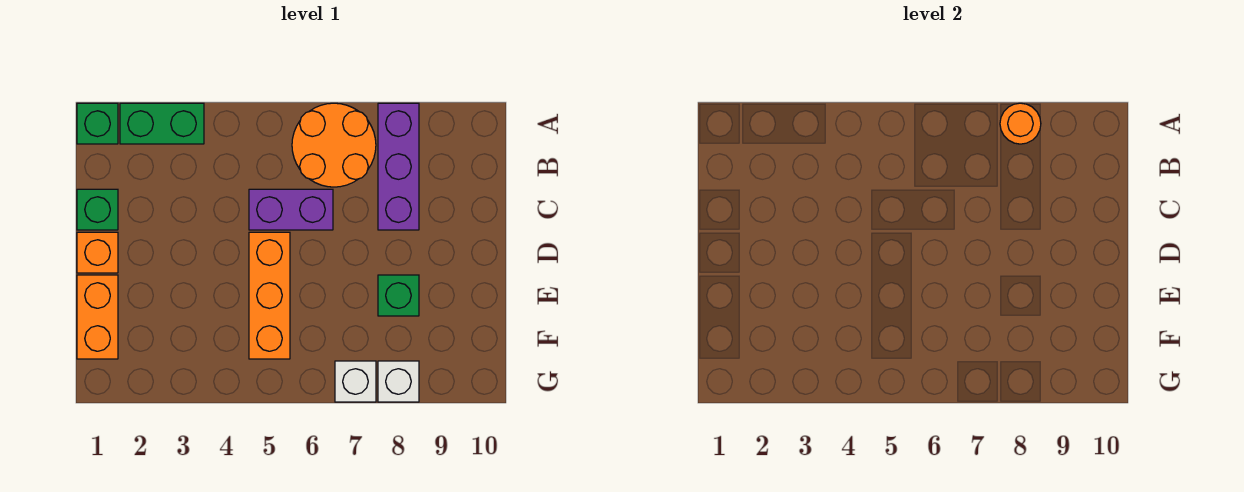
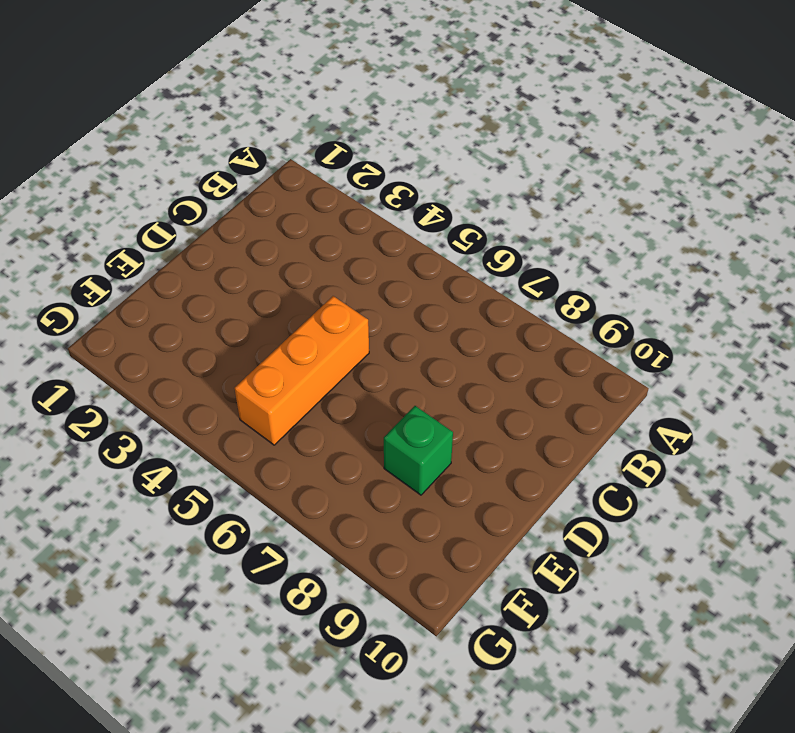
none -> green brick A1 level 1
none -> green brick A2:A3 level 1
none -> orange round brick A6:B7 level 1

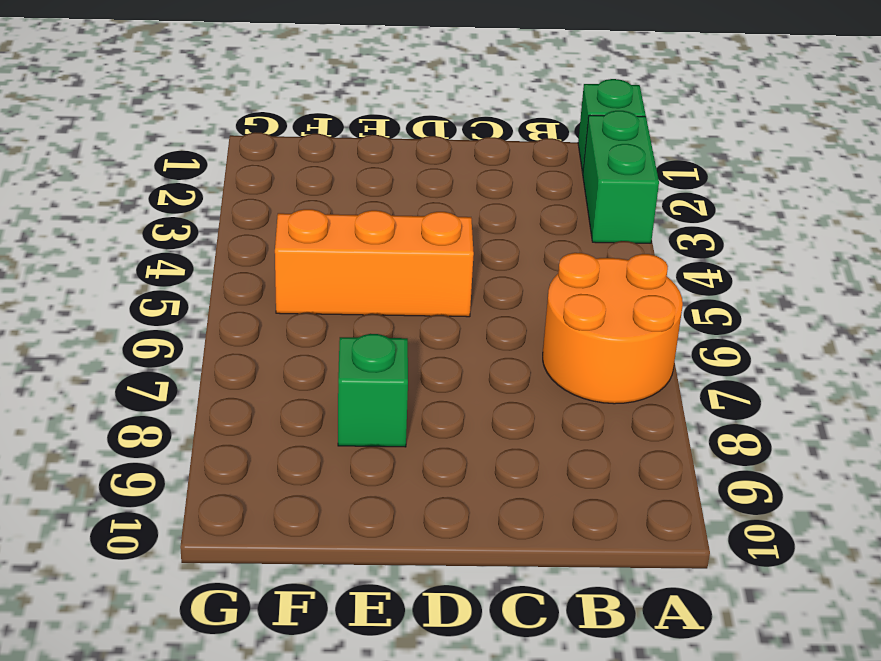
none -> purple brick A8:C8 level 1
none -> green brick C1 level 1
none -> purple brick C5:C6 level 1

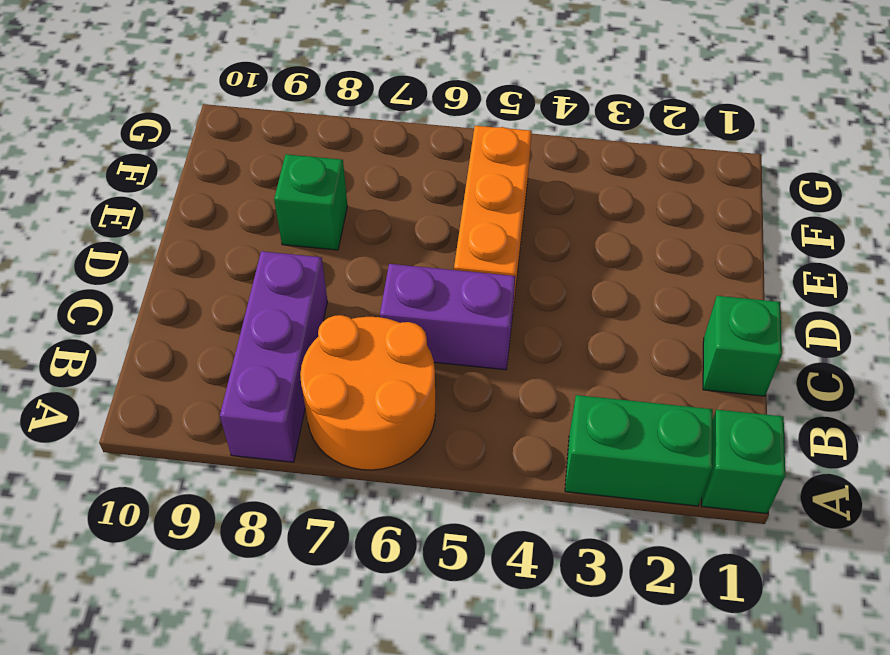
none -> orange brick D1 level 1
none -> orange brick E1:F1 level 1
none -> white brick G7 level 1

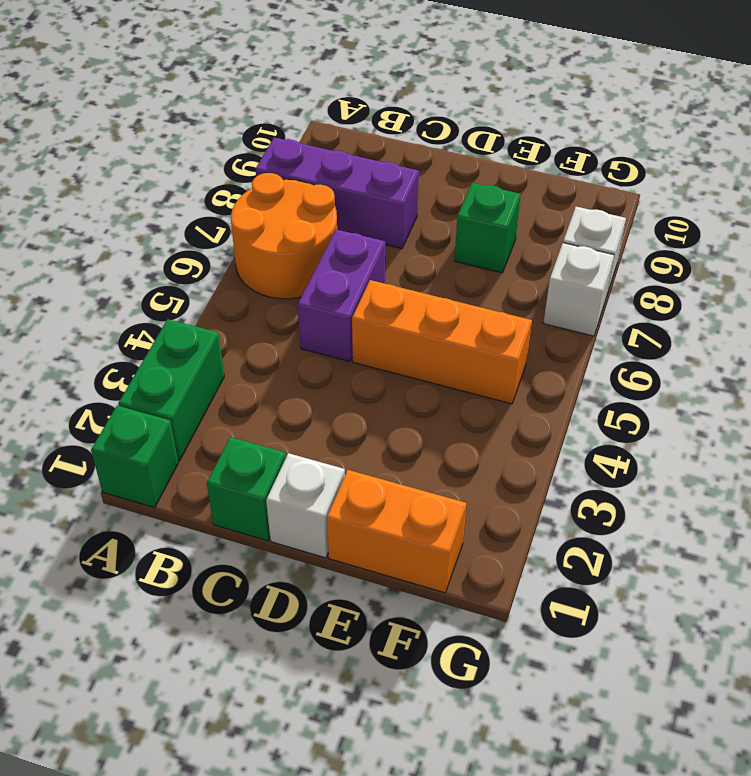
white brick D1 level 1 -> orange brick D1 level 1
none -> orange round brick A8 level 2

